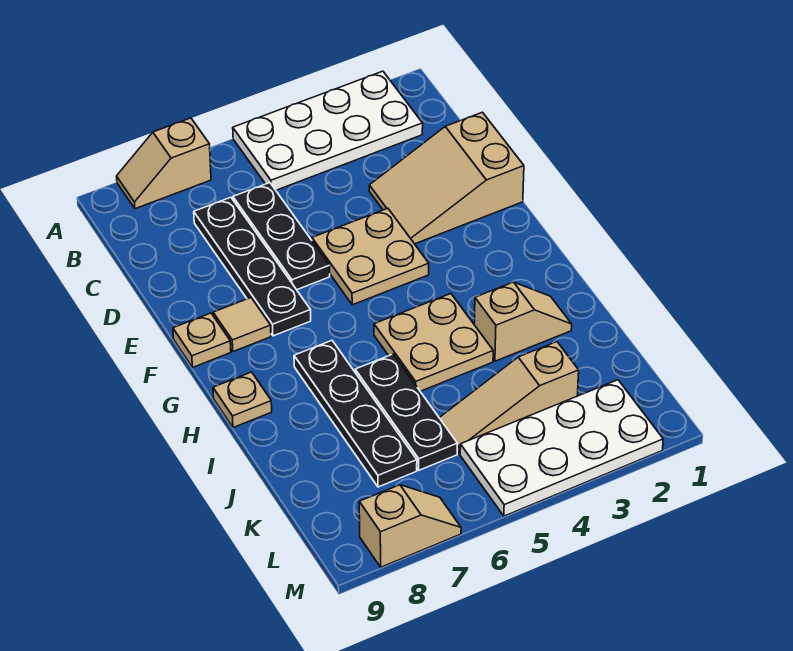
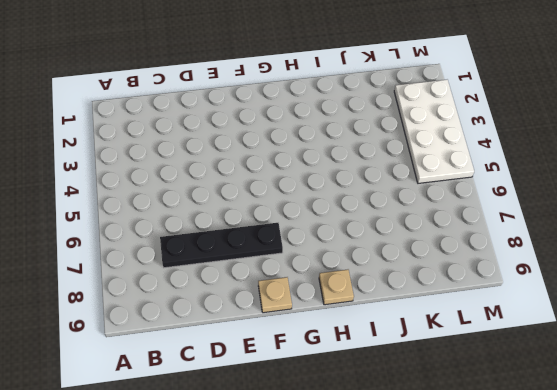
none -> white plate A2:B5 level 1
none -> tan slope A7:A8 level 1 top 7
none -> black plate C6:E6 level 1

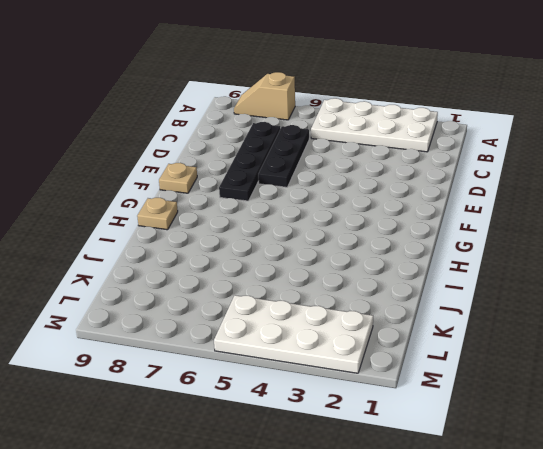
none -> tan slope D1:E3 level 1 top 1
none -> tan plate E4:F5 level 1
none -> tan tile F8 level 1

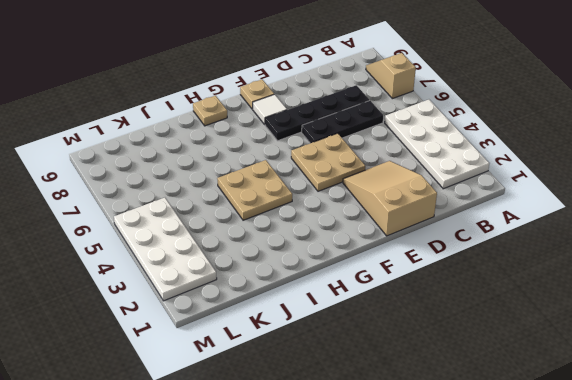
white tile F8 level 1 -> tan tile F8 level 1
none -> black plate H7:K7 level 1
none -> tan slope I2:I3 level 1 top 3
none -> black plate I6:K6 level 1

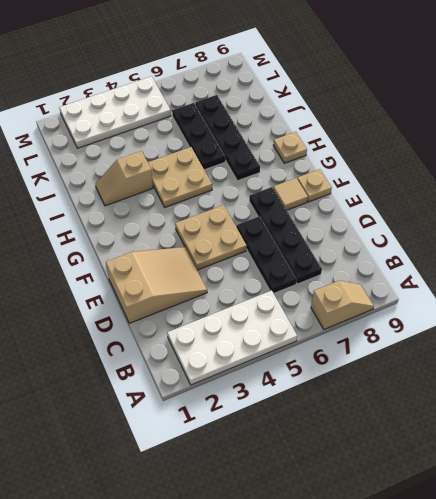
none -> tan slope K3:K5 level 1 top 3
none -> tan slope M7:M8 level 1 top 8

